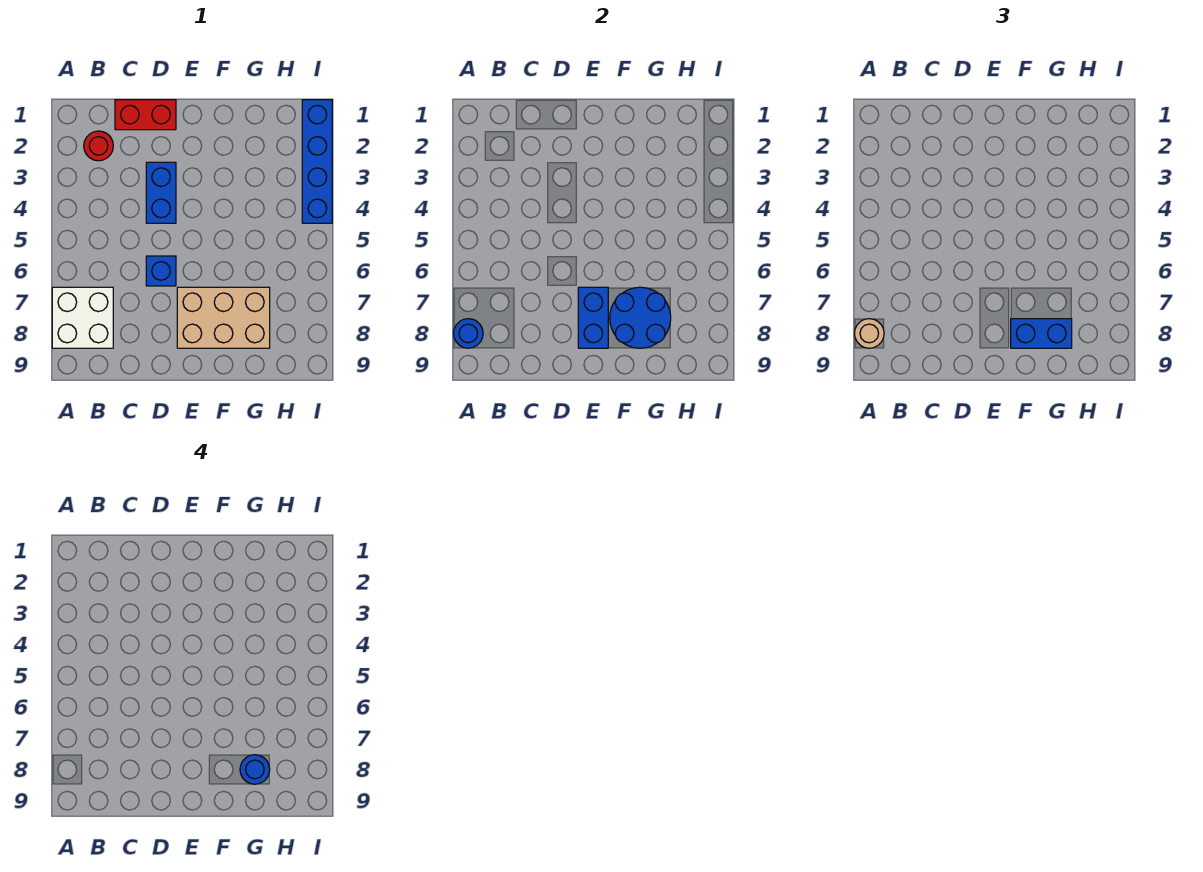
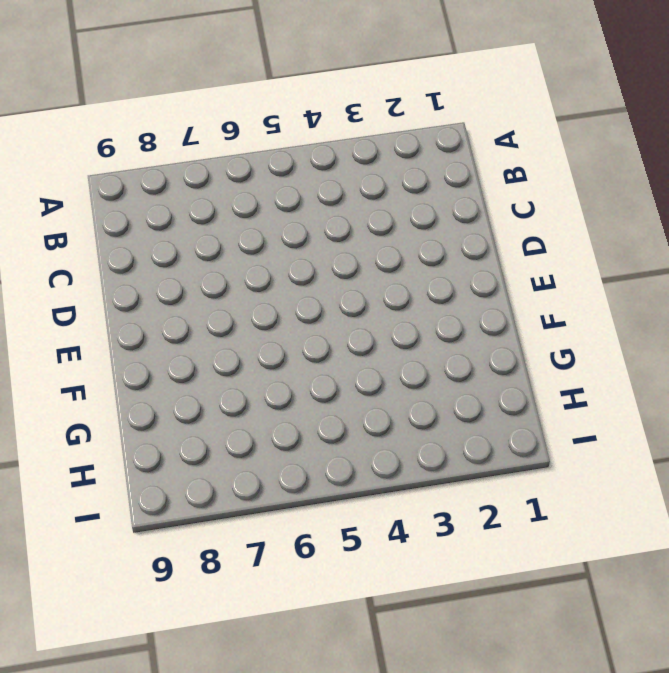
none -> white brick A7:B8 level 1
none -> red round brick B2 level 1
none -> red brick C1:D1 level 1

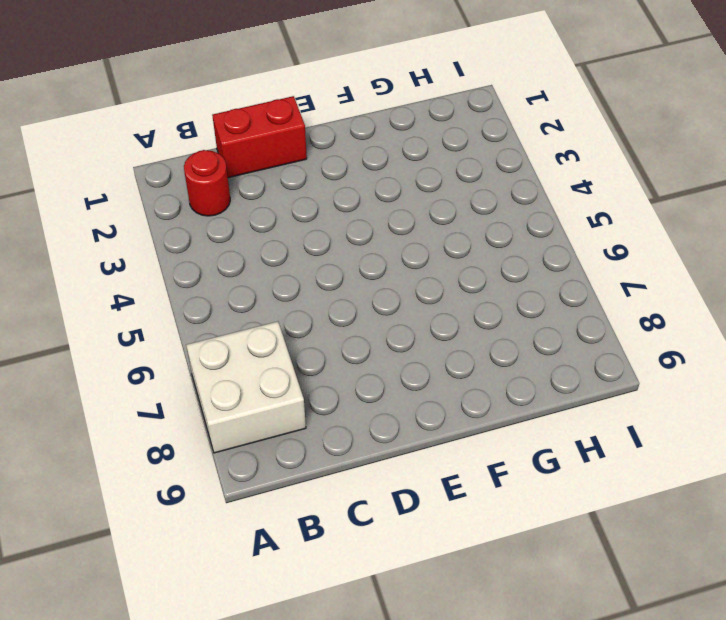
none -> blue brick D3:D4 level 1
none -> blue brick D6 level 1
none -> tan brick E7:G8 level 1

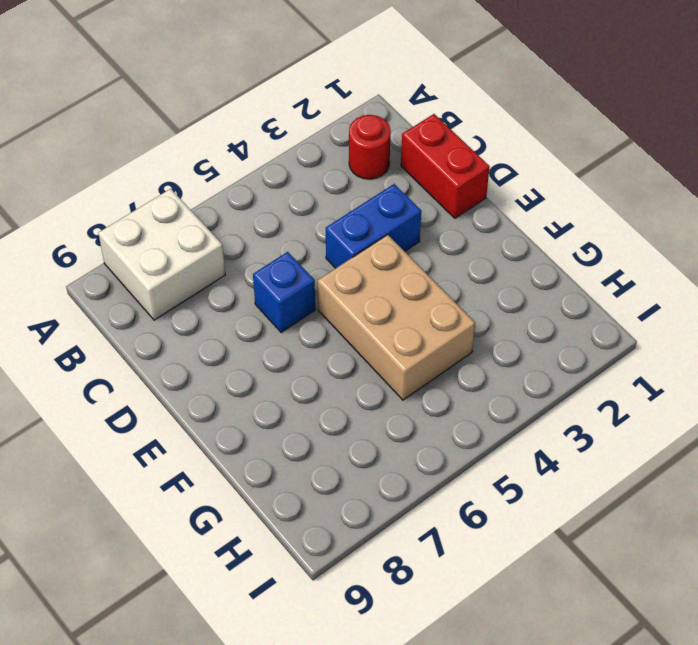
tan brick E4:G5 level 1 -> tan brick E7:G8 level 1
none -> blue brick I1:I4 level 1
none -> blue round brick A8 level 2
none -> blue brick E7:E8 level 2

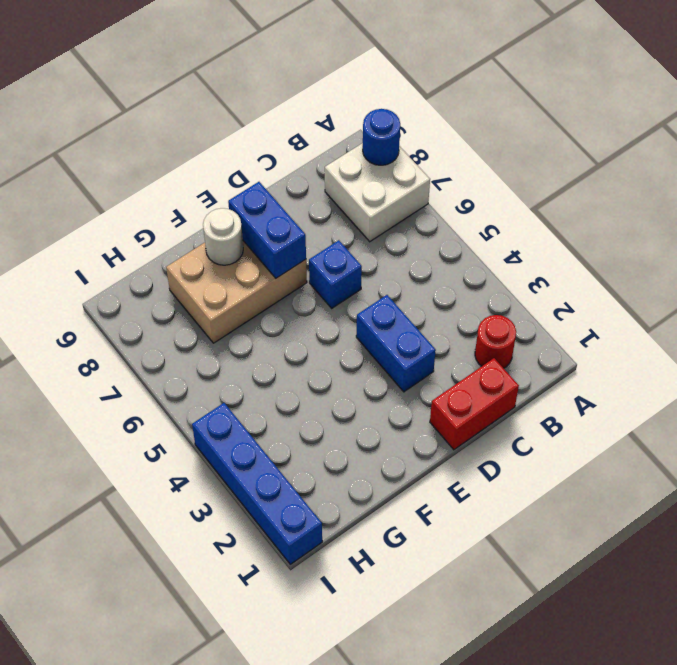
white round brick F8 level 2 -> blue round brick F7:G8 level 2
none -> tan round brick A8 level 3
none -> blue brick F8:G8 level 3
none -> blue round brick G8 level 4

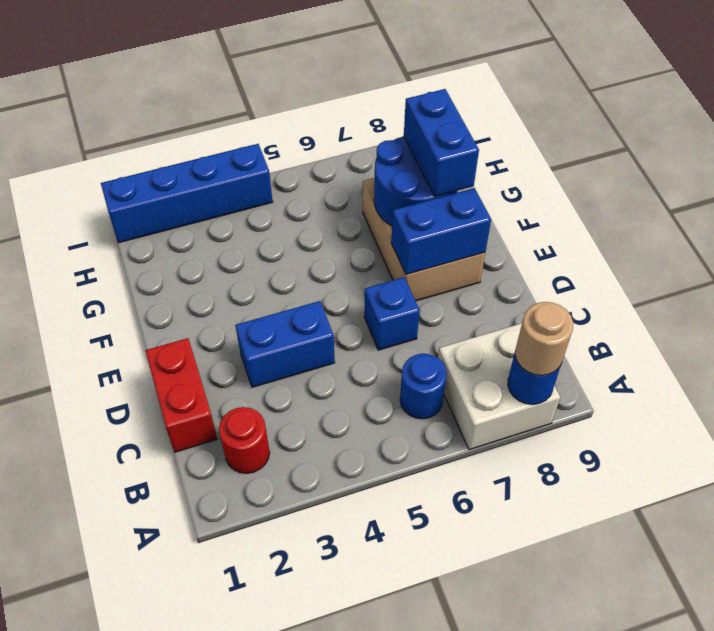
blue round brick B6 level 1 -> blue round brick G8 level 4

